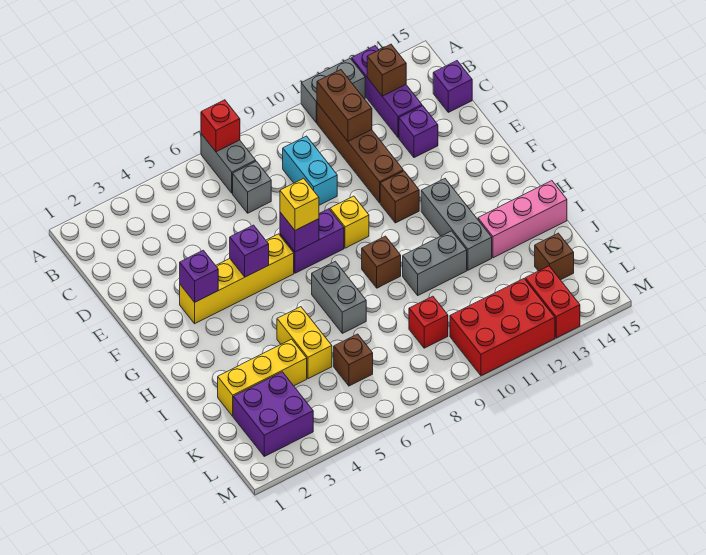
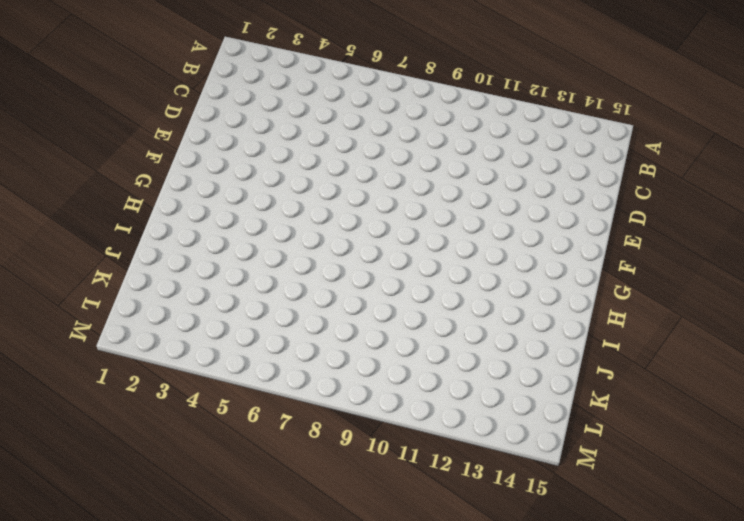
none -> grey brick A7:B7 level 1
none -> grey brick A11:A12 level 1
none -> purple brick A13:C13 level 1
none -> brown brick B11:E11 level 1

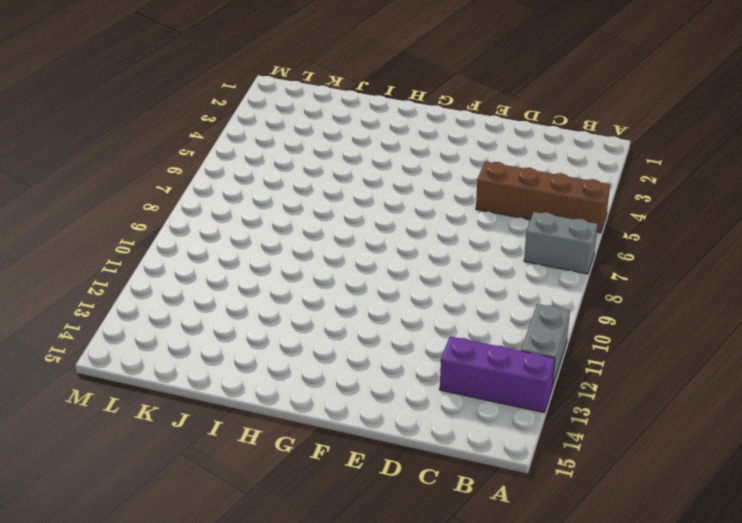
brown brick A5:D5 level 1 -> brown brick B11:E11 level 1
none -> grey brick C7 level 1
none -> cyan brick C9:D9 level 1
none -> purple brick C15 level 1
none -> purple brick D13 level 1

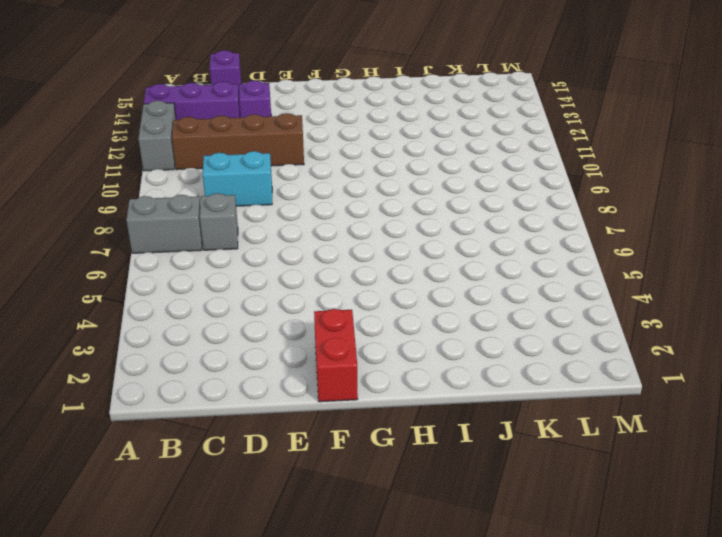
red brick F1:F2 level 1 -> red brick L13:M13 level 1
none -> yellow brick F3:F6 level 1
none -> purple brick F7:F8 level 1
none -> yellow brick F9 level 1
none -> brown brick F11 level 1

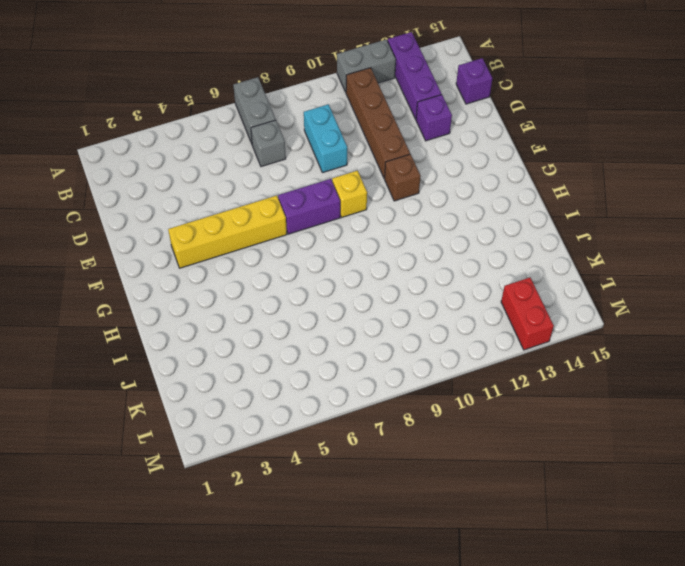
none -> grey brick G12:I12 level 1
none -> grey brick H7:I7 level 1
none -> brown brick H9 level 1
none -> yellow brick I5:J5 level 1

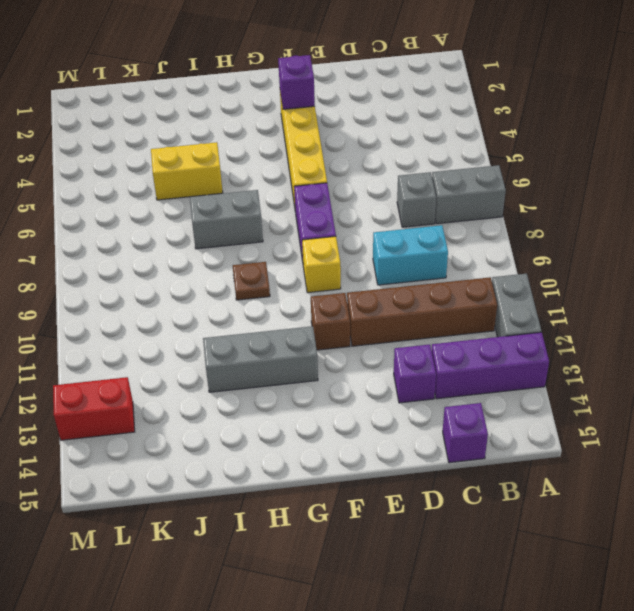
brown plate H9 level 1 -> brown brick H9 level 1
none -> grey brick I10:I11 level 1
none -> pink brick I13:I15 level 1
none -> yellow brick J2:J4 level 1
none -> purple brick K2:L3 level 1

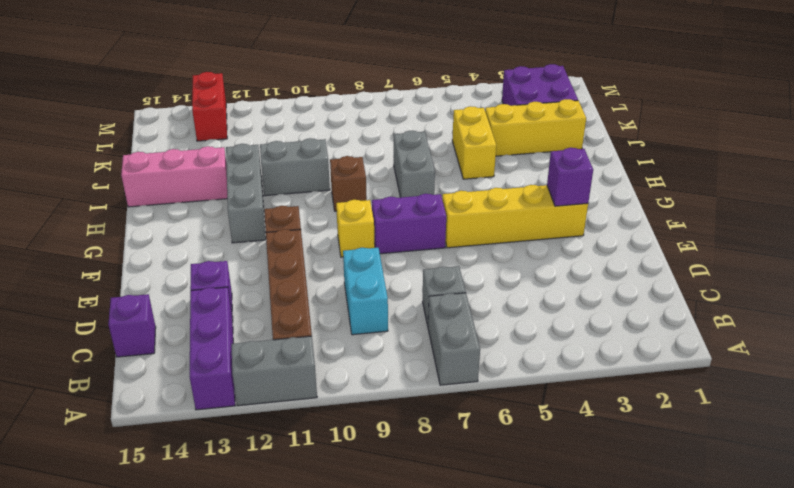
none -> brown brick K6 level 1
none -> red brick K9 level 1
none -> brown brick K14 level 1
none -> red brick L10:M12 level 1

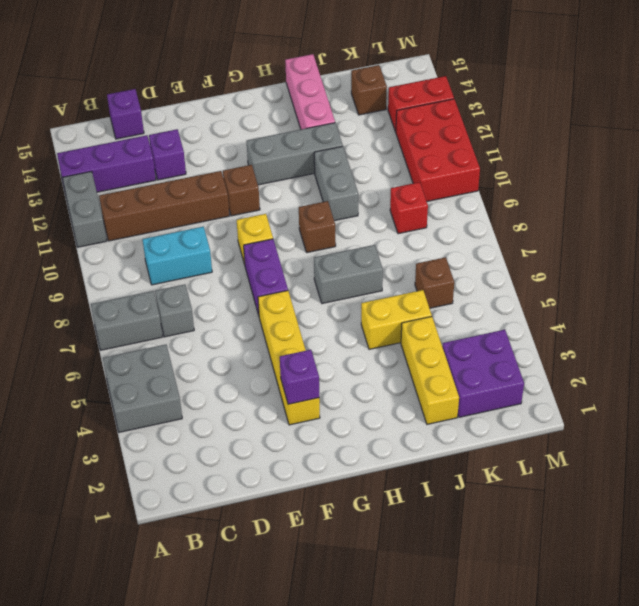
grey brick A4:B5 level 1 -> none
none -> red brick A7 level 2
none -> brown brick B11:C11 level 2
none -> brown brick B13 level 2
none -> purple brick F5 level 2

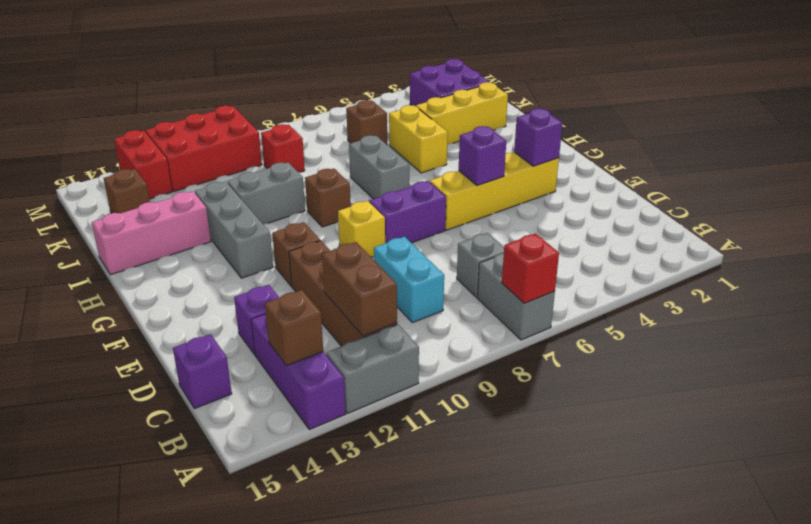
none -> purple brick F7 level 2
none -> yellow brick F7 level 3

